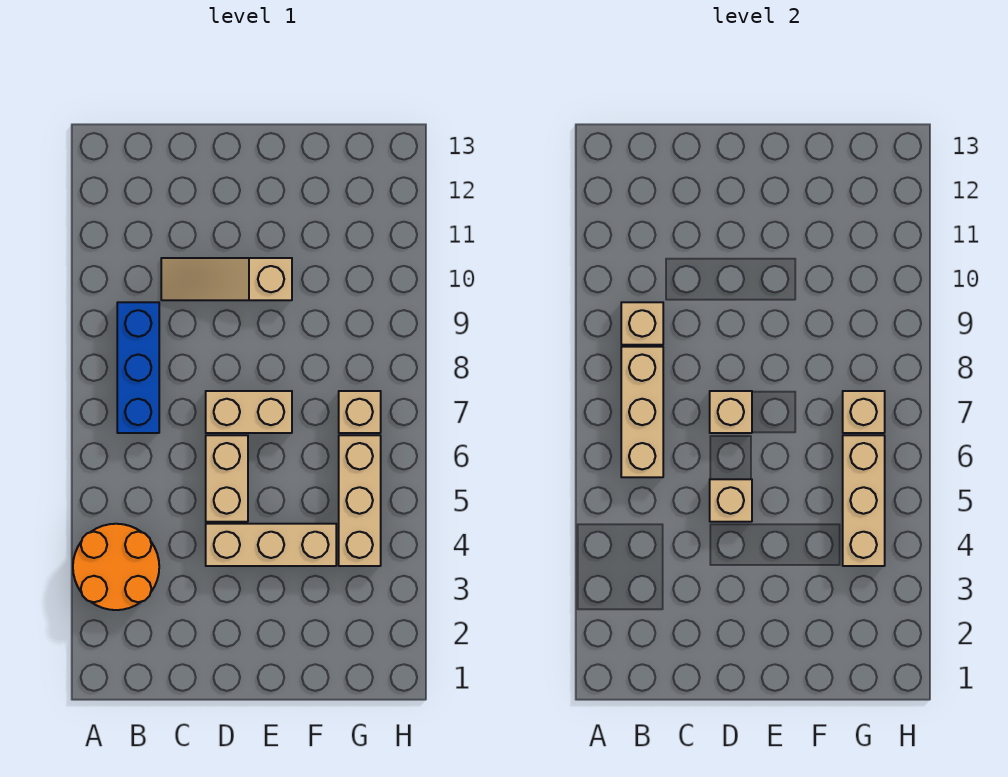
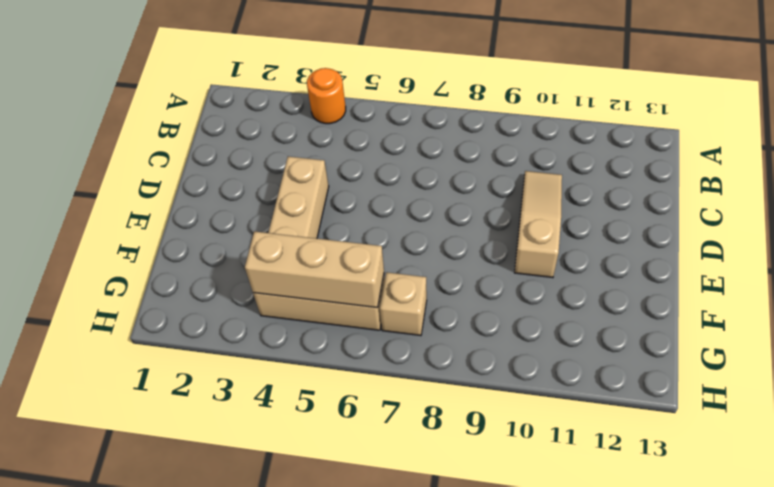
orange round brick A4 level 1 -> orange round brick A3:B4 level 1
none -> blue brick B7:B9 level 1
none -> tan brick D5:D6 level 1
none -> tan brick D7:E7 level 1

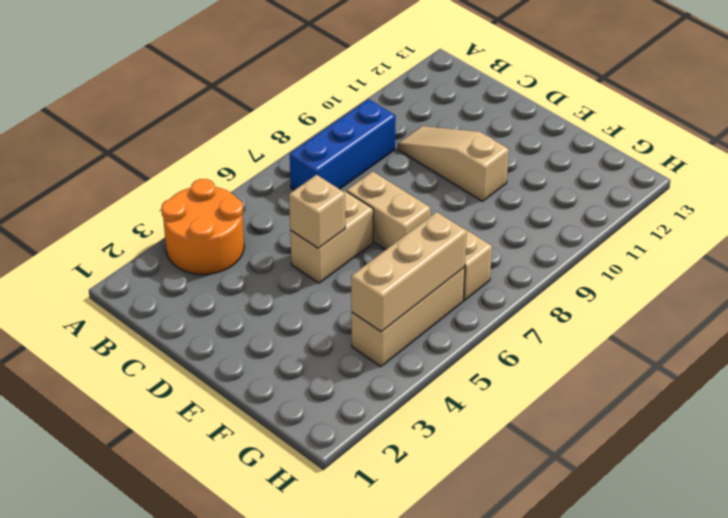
none -> tan brick D4:F4 level 1
none -> tan brick B6:B8 level 2
none -> tan brick B9 level 2

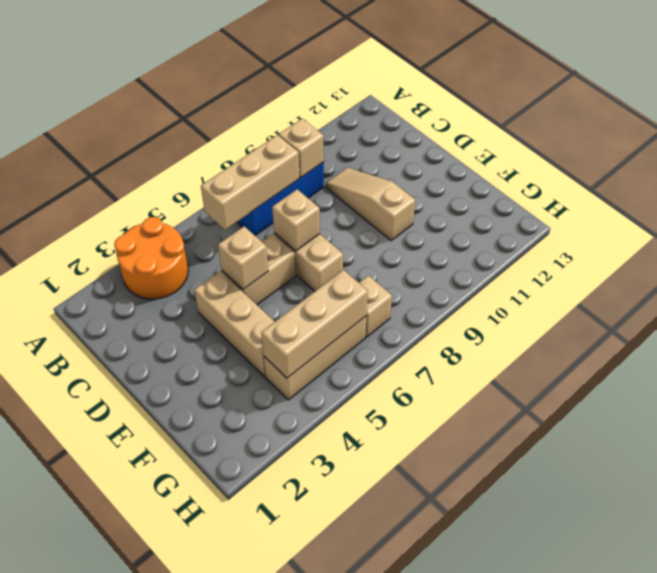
none -> tan brick G7 level 2

